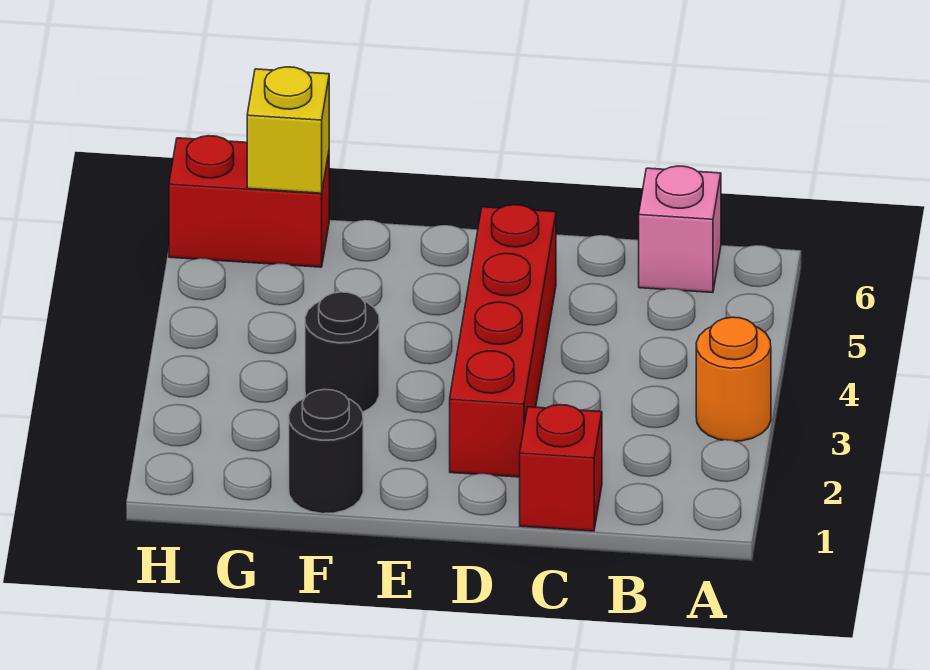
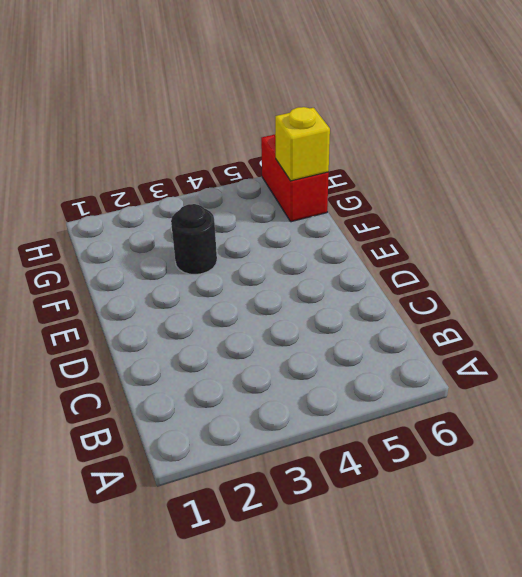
none -> orange round brick A3 level 1
none -> pink brick B6 level 1

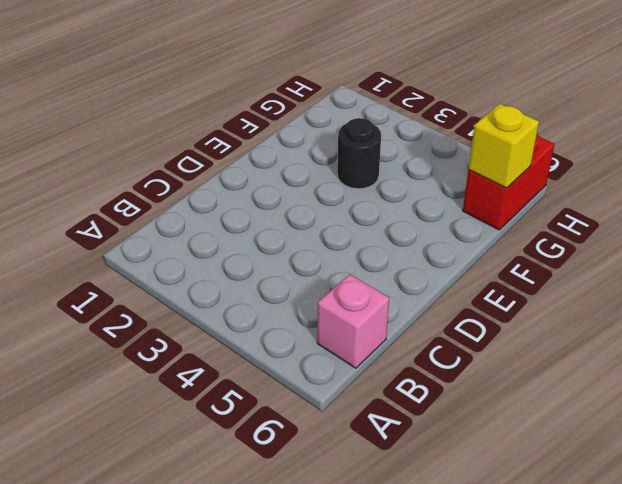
none -> orange round brick A3 level 1
none -> red brick C1 level 1

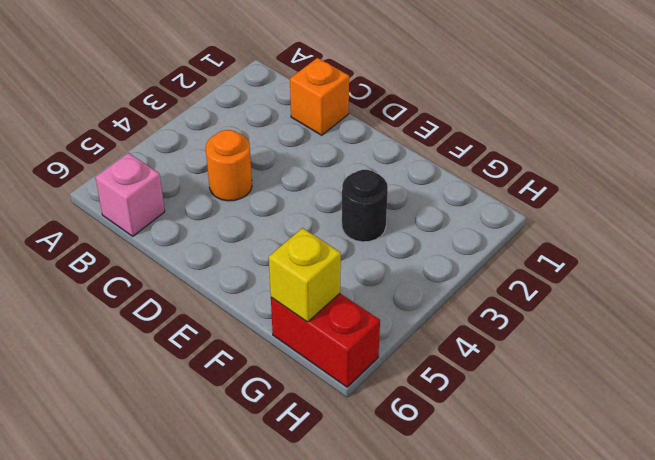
orange brick C1 level 1 -> red brick C1 level 1
orange round brick C4 level 1 -> orange round brick A3 level 1
none -> red brick D2:D5 level 1
none -> black round brick F1 level 1

